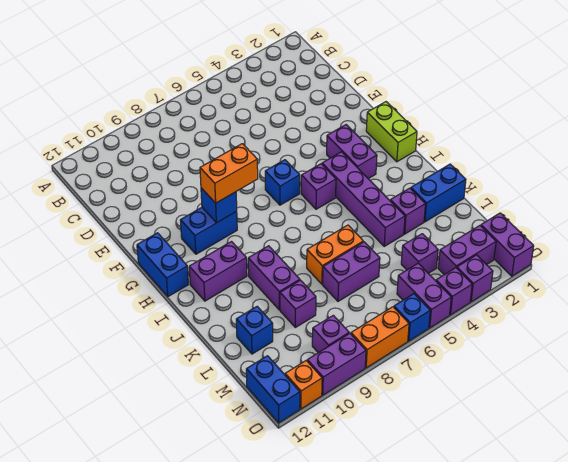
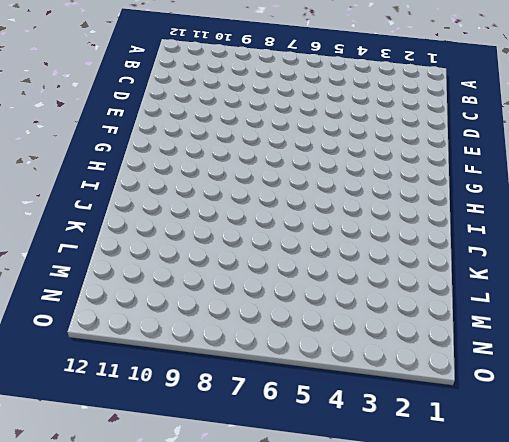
none -> lime brick G1:H1 level 1
none -> purple brick G3:H3 level 1
none -> blue brick G6 level 1

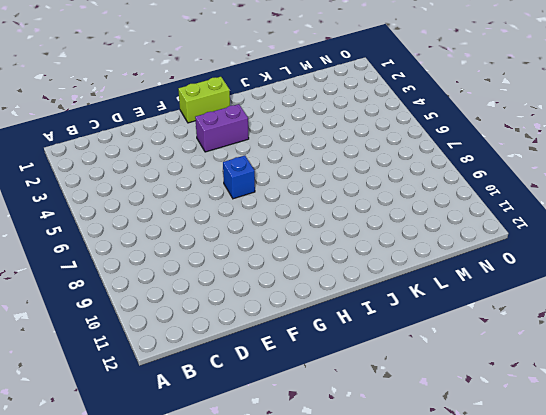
none -> blue brick G9:G10 level 1
none -> blue brick G12:H12 level 1
none -> purple brick H4:K4 level 1

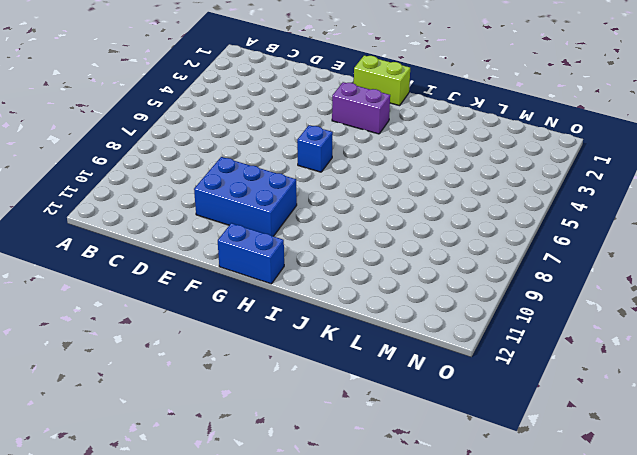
blue brick E9:G10 level 1 -> blue brick G9:G10 level 1
none -> purple brick H4:K4 level 1
none -> purple brick H5 level 1
none -> purple brick I10:I11 level 1

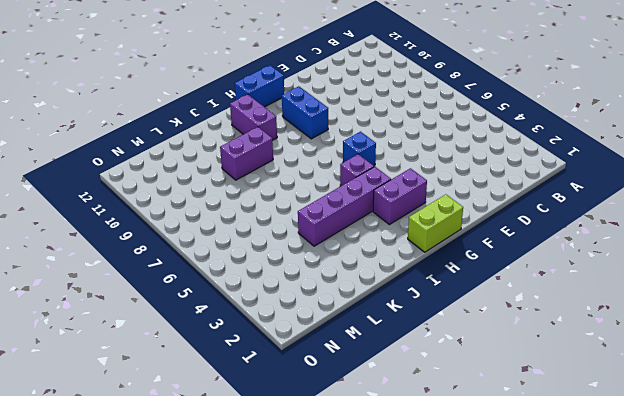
none -> blue brick K1:K2 level 1
none -> purple brick K3 level 1
none -> orange brick K6:K7 level 1

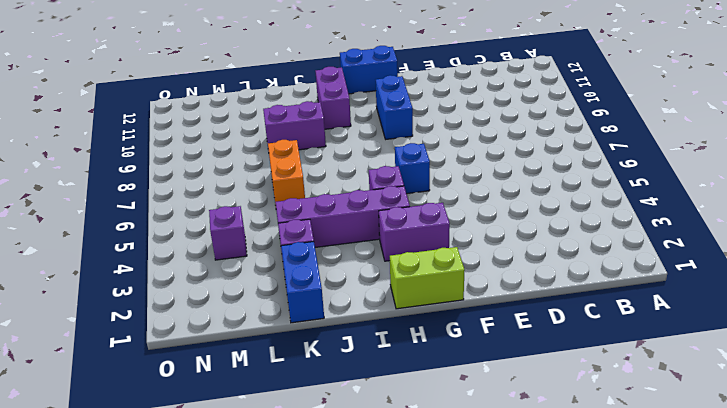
none -> purple brick L6:L7 level 1
none -> purple brick L9 level 1
none -> blue brick L11 level 1

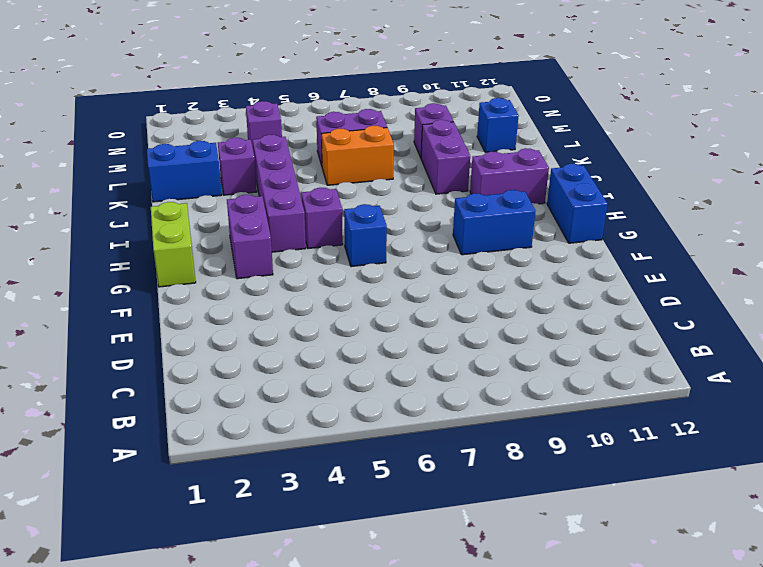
none -> purple brick N1:O1 level 1
none -> purple brick N2:N3 level 1
none -> purple brick N5:O5 level 1

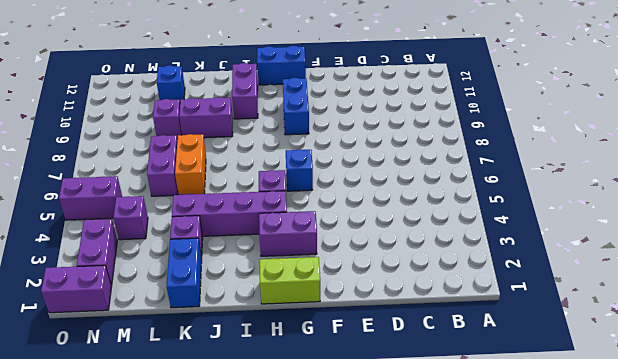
none -> purple brick N9 level 1
none -> blue brick N12:O12 level 1
none -> purple brick O3 level 1

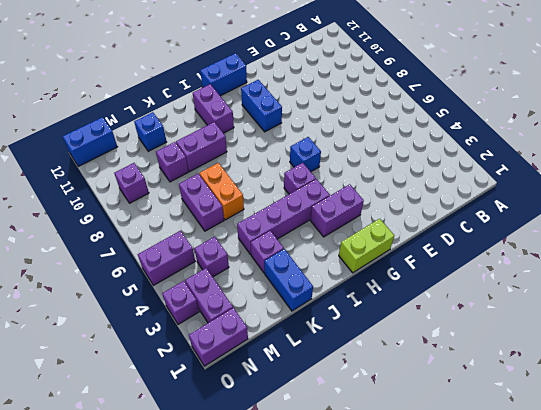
none -> purple brick O4 level 1
none -> blue brick O6 level 1
none -> orange brick O7:O8 level 1

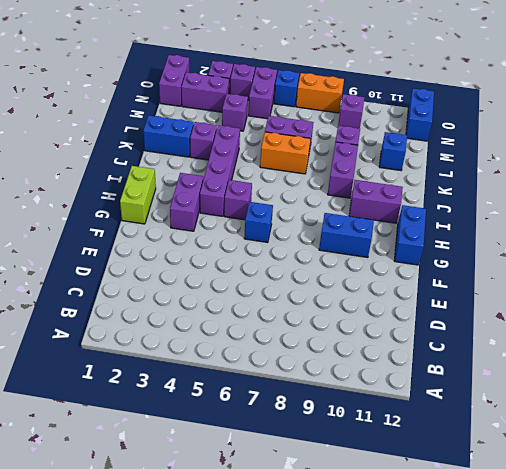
none -> purple brick O9:O10 level 1
none -> orange brick O11 level 1
none -> blue brick G9 level 2

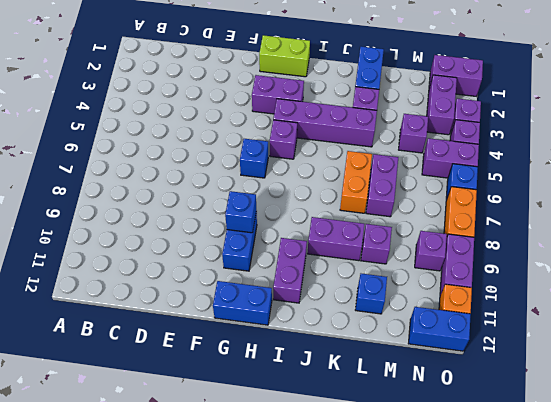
none -> orange brick G8:G9 level 3

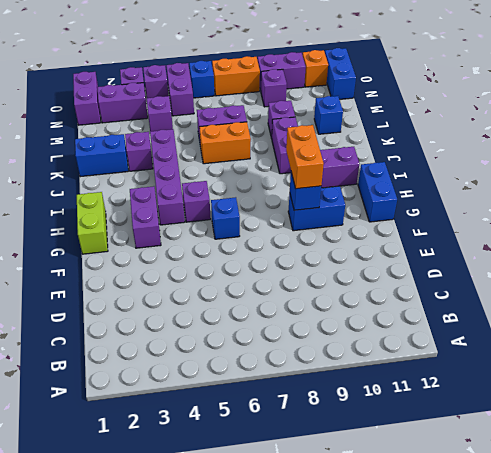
orange brick G9:H9 level 3 -> orange brick G8:G9 level 3

